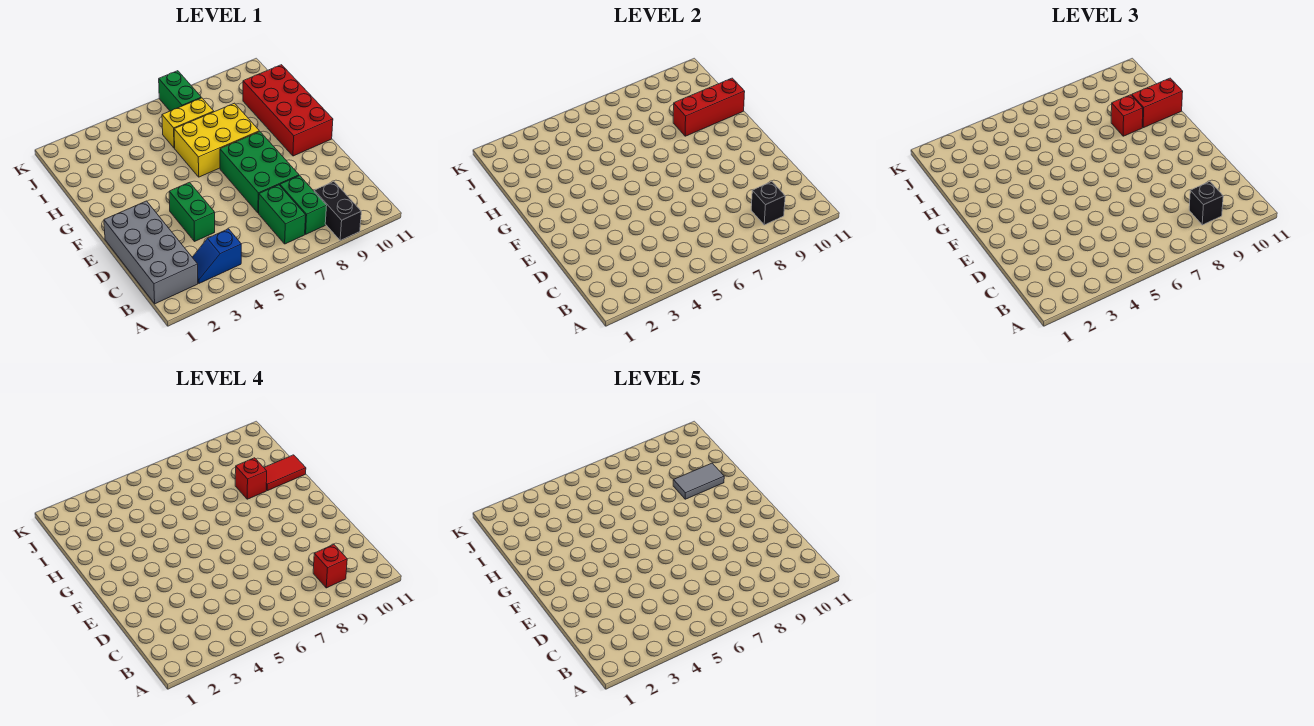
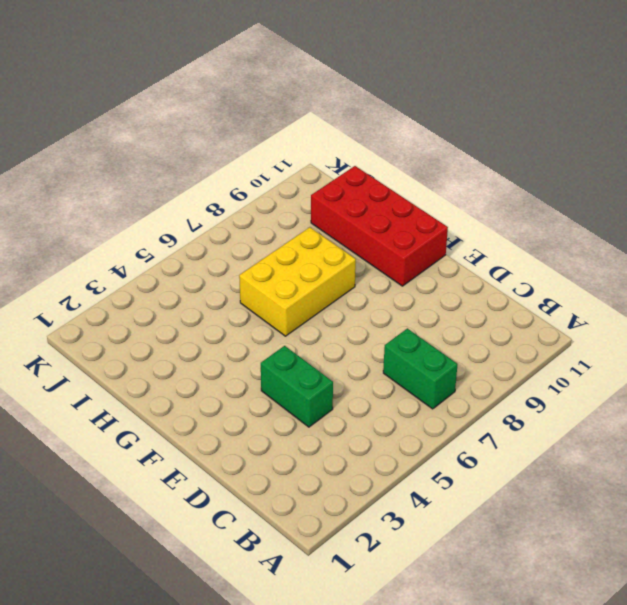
none -> black brick A9:B9 level 1
none -> grey brick B1:E2 level 1
none -> blue slope B3:B4 level 1 top 4

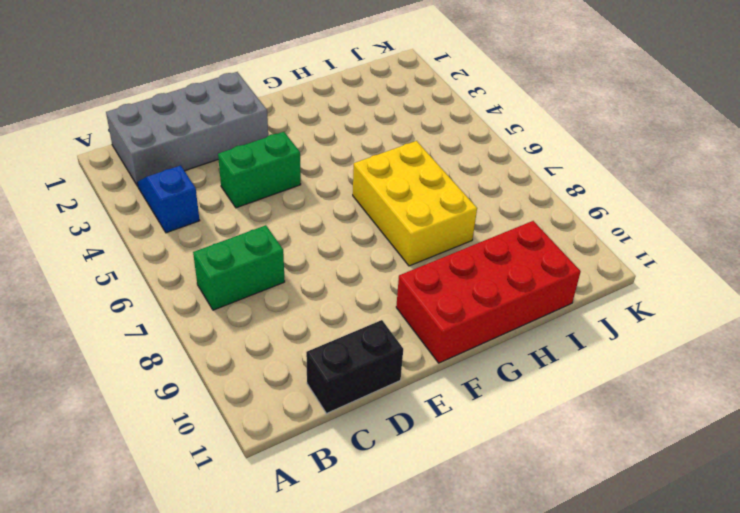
black brick C11:D11 level 1 -> black brick A9:B9 level 1
none -> green brick B8:C8 level 1
none -> green brick D7:F8 level 1
none -> yellow brick I6:I7 level 1

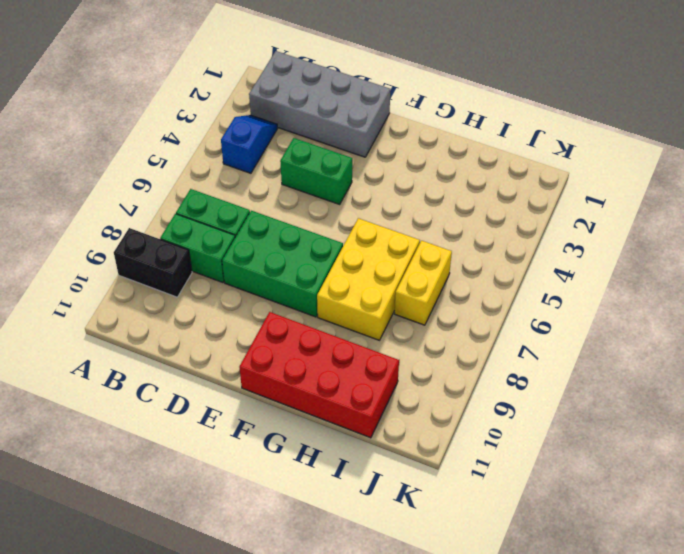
none -> green brick J7:K7 level 1
none -> black brick B9 level 2
none -> red brick H9:H11 level 2

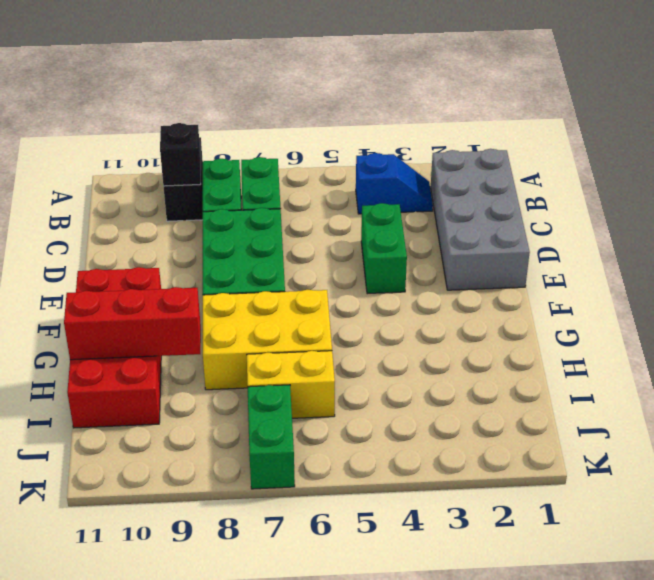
none -> black brick B9 level 3
none -> red brick H9 level 3
none -> red brick H10:H11 level 3

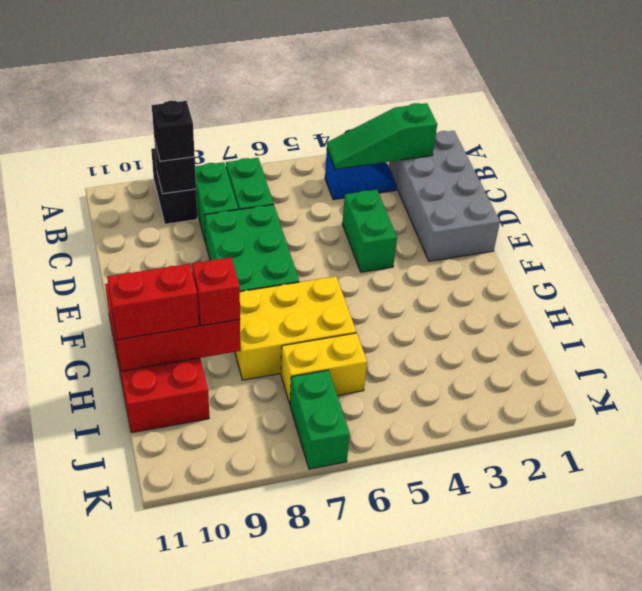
green slope B2:B4 level 2 top 2 -> none
none -> red brick B9 level 4
none -> red brick H9 level 4
none -> red tile H10:H11 level 4

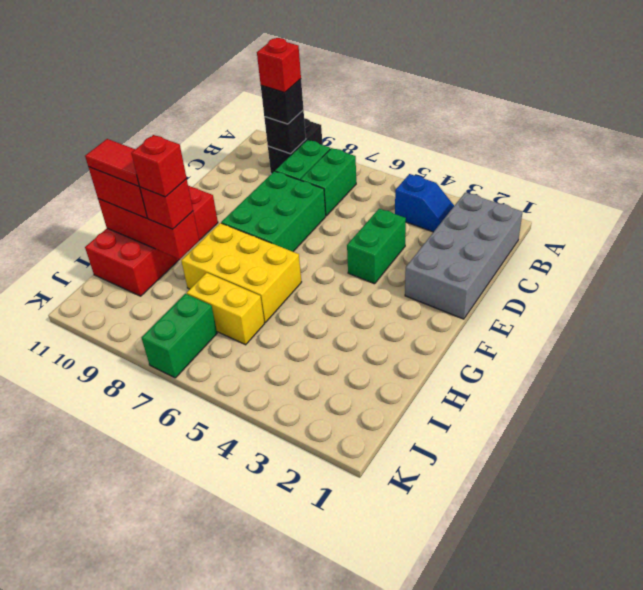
none -> grey tile H9:H10 level 5

